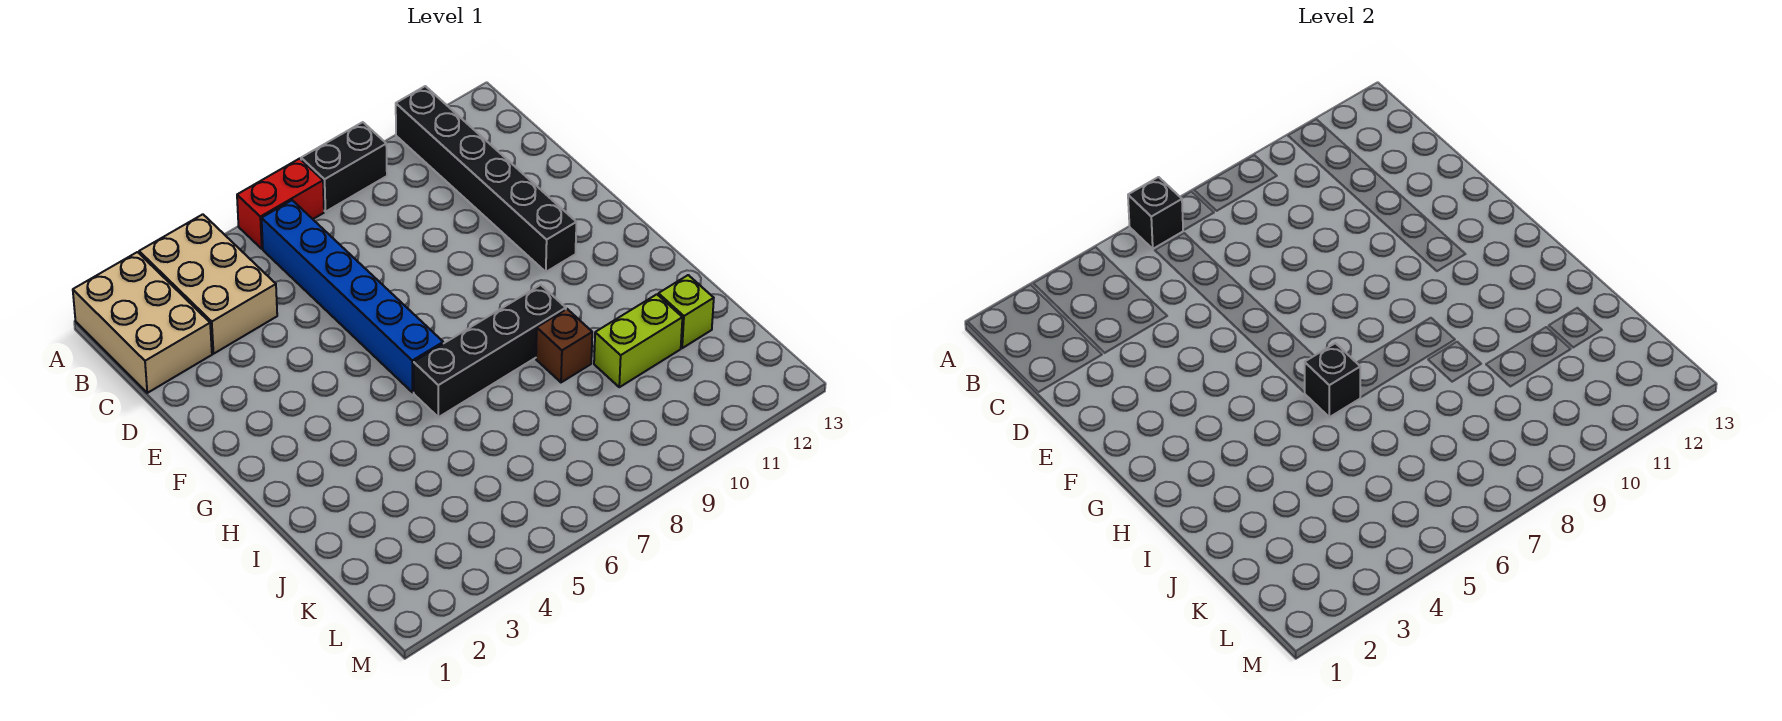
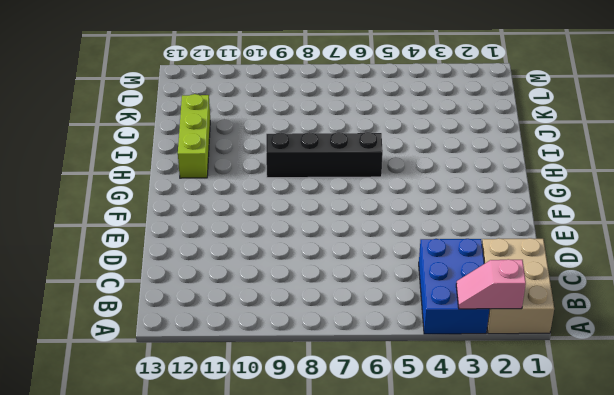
pink slope A2:A3 level 2 top 2 -> none
blue brick A3:C4 level 1 -> tan brick A3:C4 level 1
lime brick H12:J12 level 1 -> lime brick J12 level 1
none -> red brick A6:A7 level 1
none -> black brick A8:A9 level 1
none -> black brick A11:F11 level 1

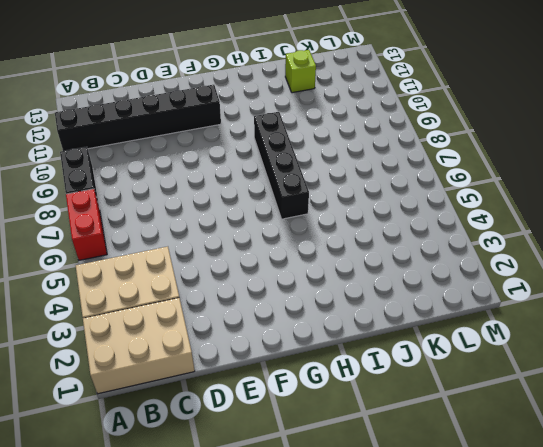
none -> blue brick B6:G6 level 1
none -> brown brick I9 level 1
none -> lime brick J10:J11 level 1

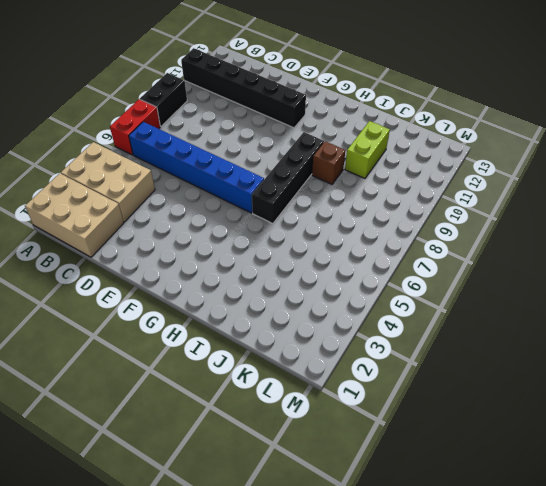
none -> lime brick J12 level 1
none -> black brick A6 level 2
none -> black brick H6 level 2

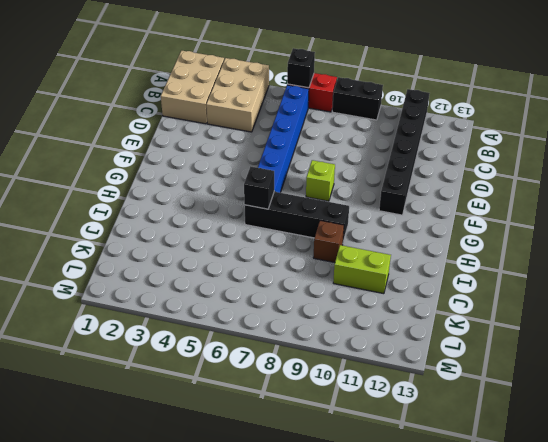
lime brick F8 level 1 -> lime brick J12 level 1

